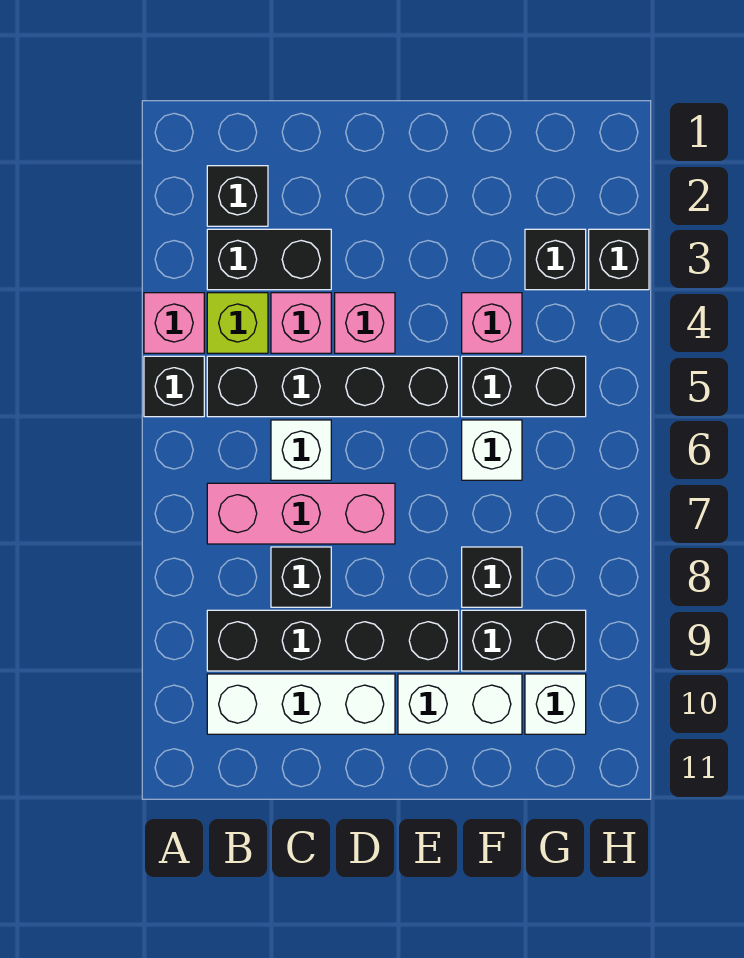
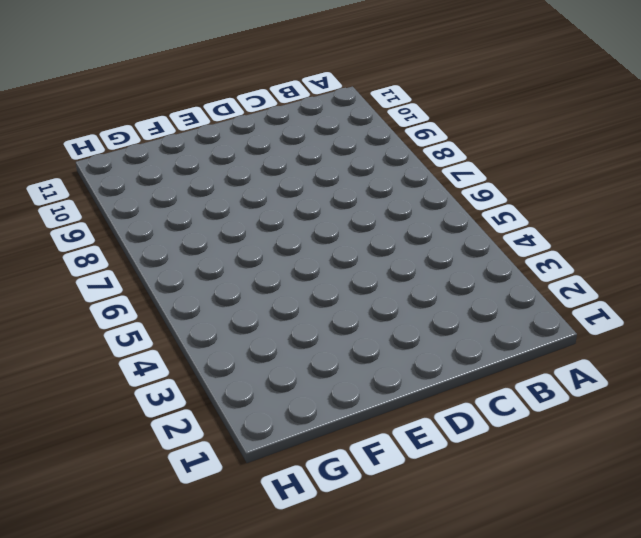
none -> pink brick A4 level 1
none -> black brick A5 level 1
none -> black brick B2 level 1

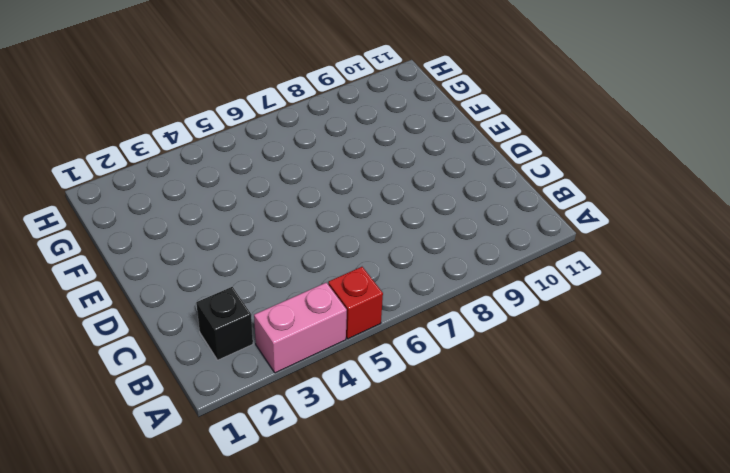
pink brick A3:A4 level 1 -> pink brick A4 level 1
red brick A5 level 1 -> black brick A5 level 1
none -> black brick B3:C3 level 1
none -> lime brick B4 level 1
none -> black brick B5:E5 level 1

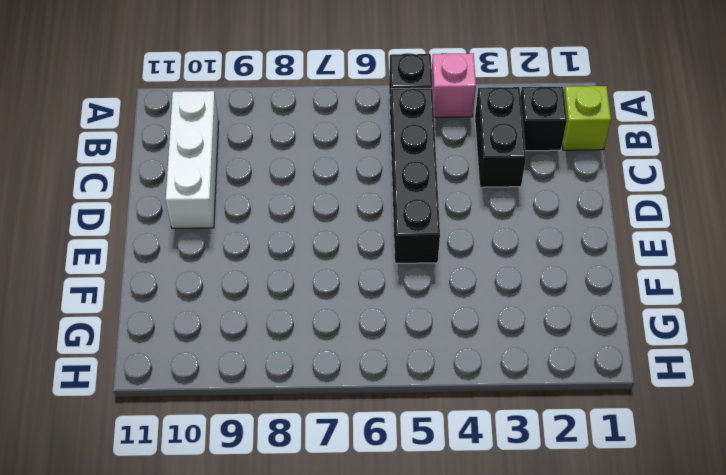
lime brick B1 level 1 -> lime brick B4 level 1
none -> pink brick B7:D7 level 1
none -> black brick B9:E9 level 1
none -> pink brick C4 level 1

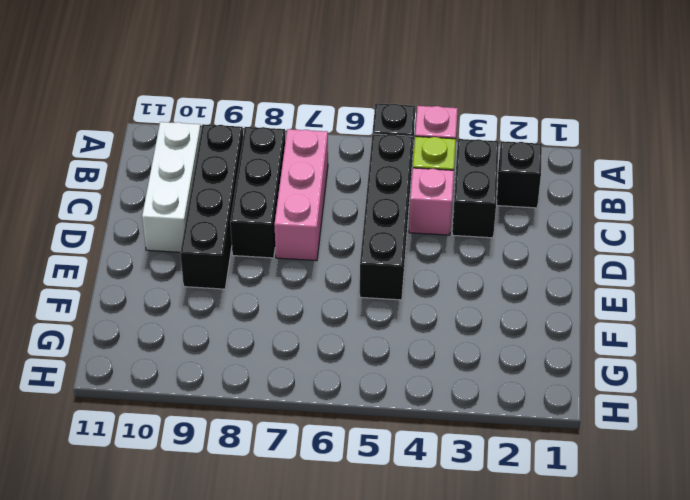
black brick B8:D8 level 1 -> black brick C8 level 1
none -> white brick C6 level 1
none -> pink brick D4 level 1
none -> white brick E10:F10 level 1

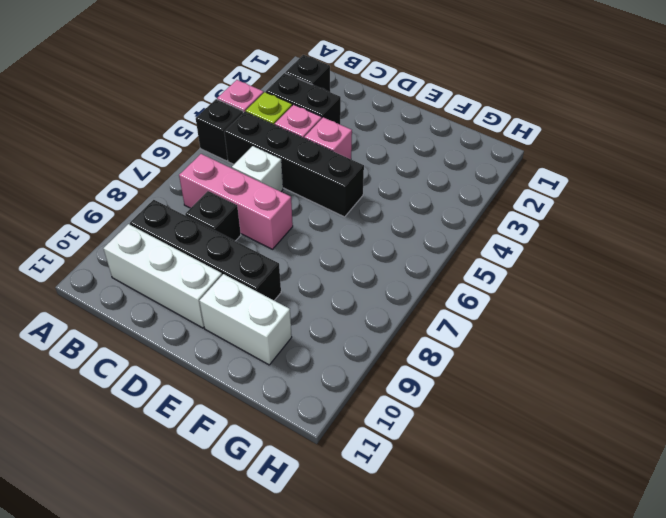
none -> pink brick F4 level 1
none -> black brick F5:G5 level 1
none -> white brick F6 level 1

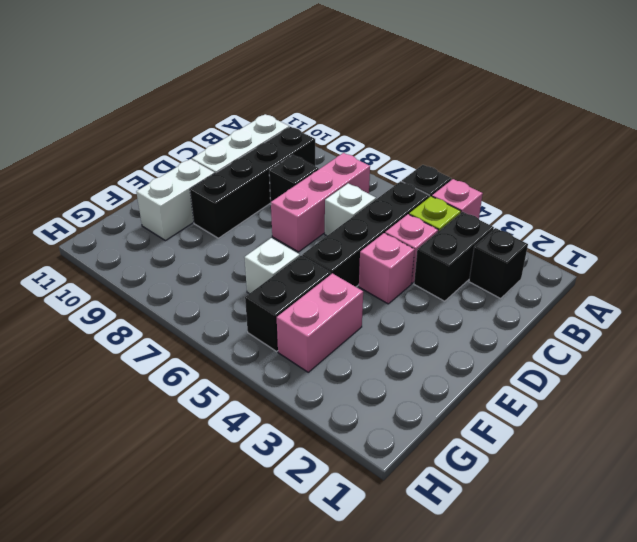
pink brick F4:G4 level 1 -> pink brick F4 level 1
none -> black brick F8 level 1
none -> black brick F9:G9 level 1
none -> black brick G3 level 1

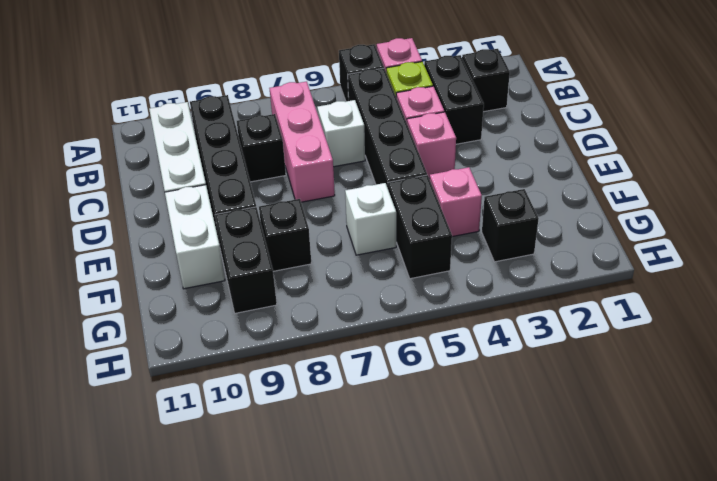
none -> white brick G10 level 1
none -> black brick H3 level 1

